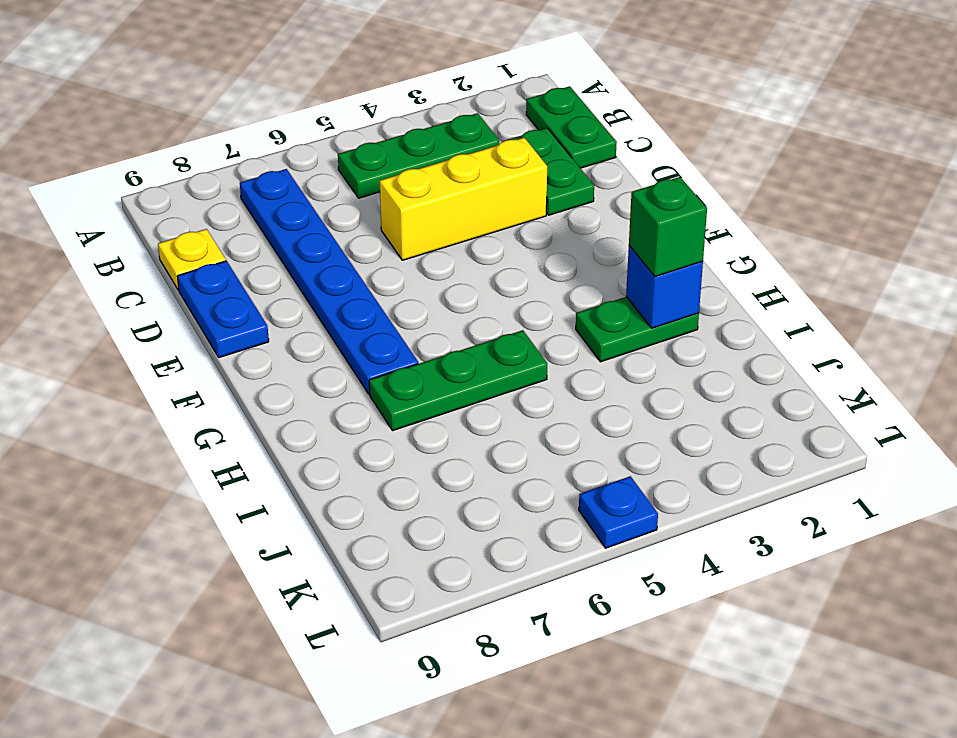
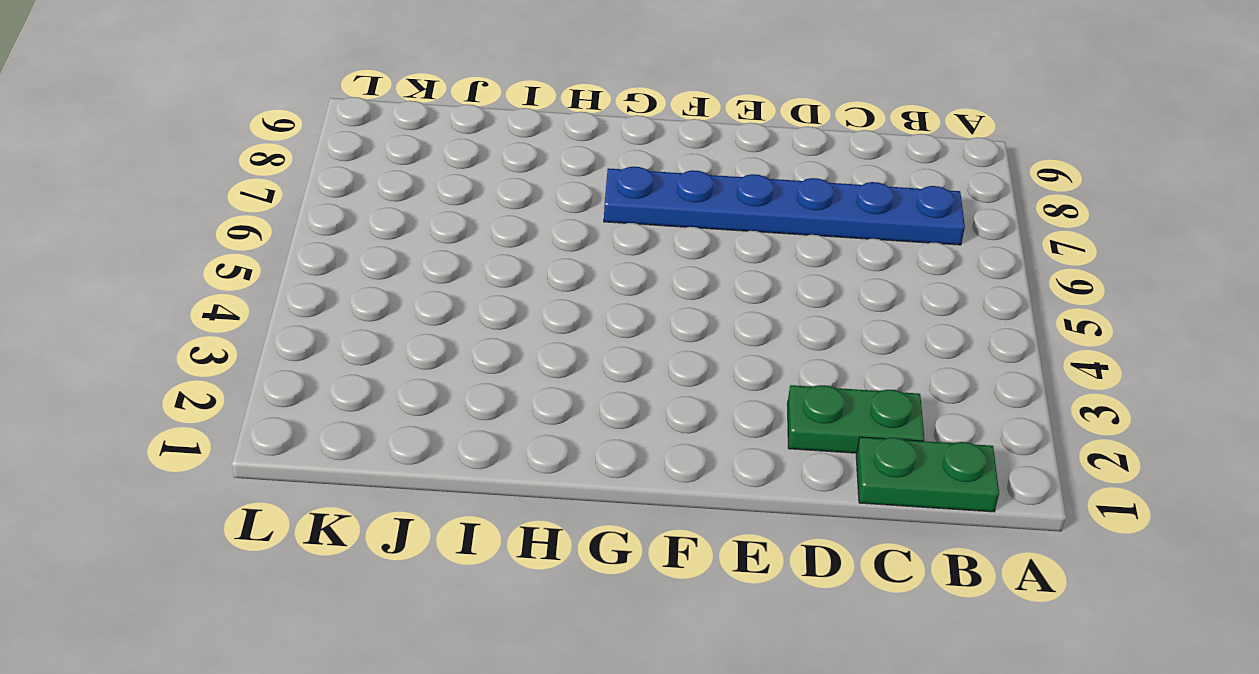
none -> green plate B3:B5 level 1
none -> yellow plate C9 level 1
none -> yellow brick D3:D5 level 1

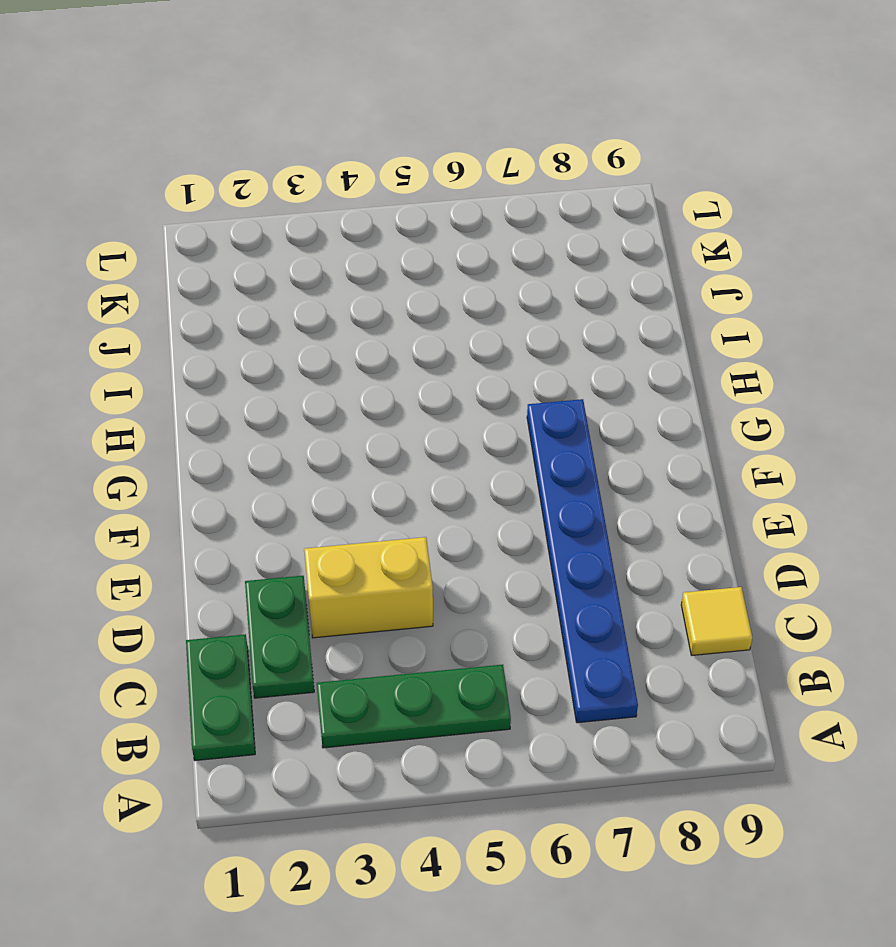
yellow tile C9 level 1 -> yellow plate C9 level 1
yellow brick D3:D4 level 1 -> yellow brick D3:D5 level 1
none -> blue plate D9:E9 level 1
none -> green plate H2:H3 level 1
none -> green plate H5:H7 level 1

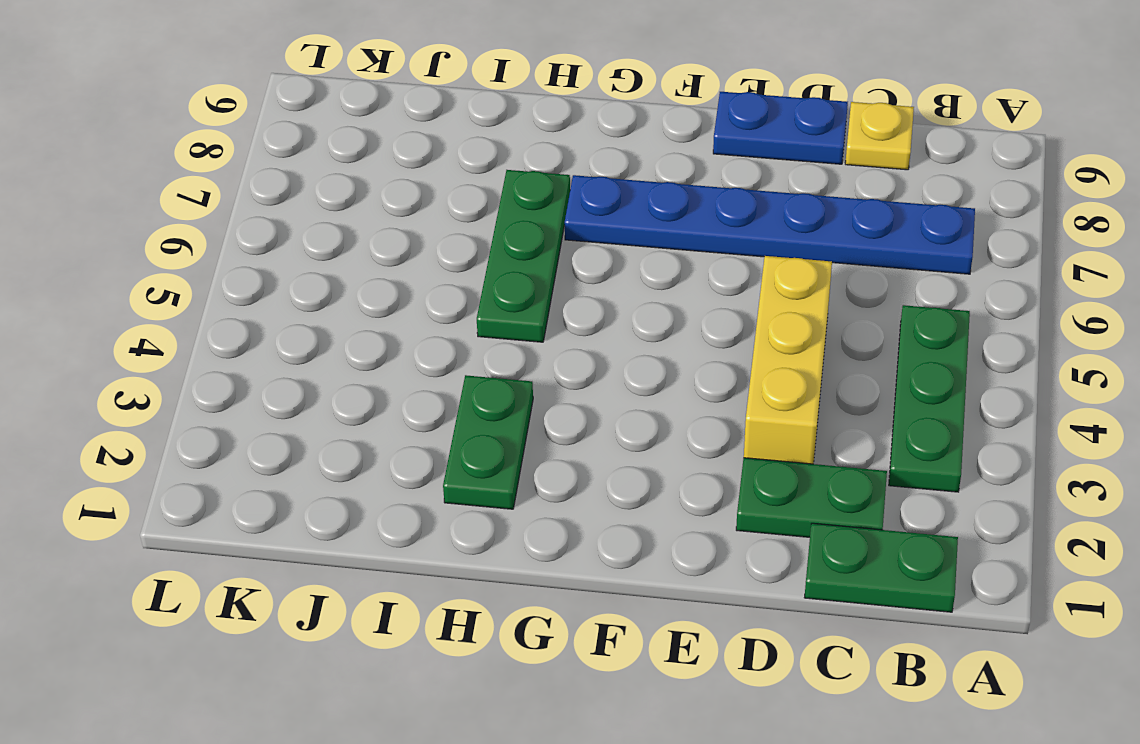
none -> blue plate L5 level 1
none -> blue brick H2 level 2
none -> green brick H2 level 3

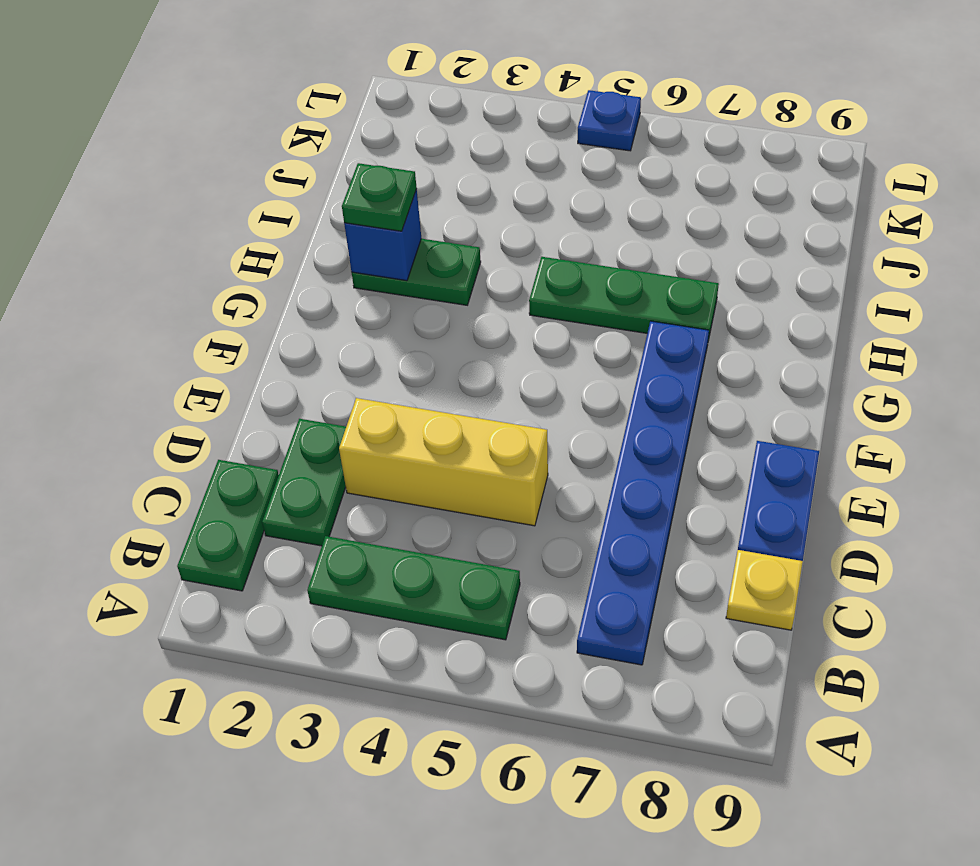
green plate H2 level 3 -> green brick H2 level 3

